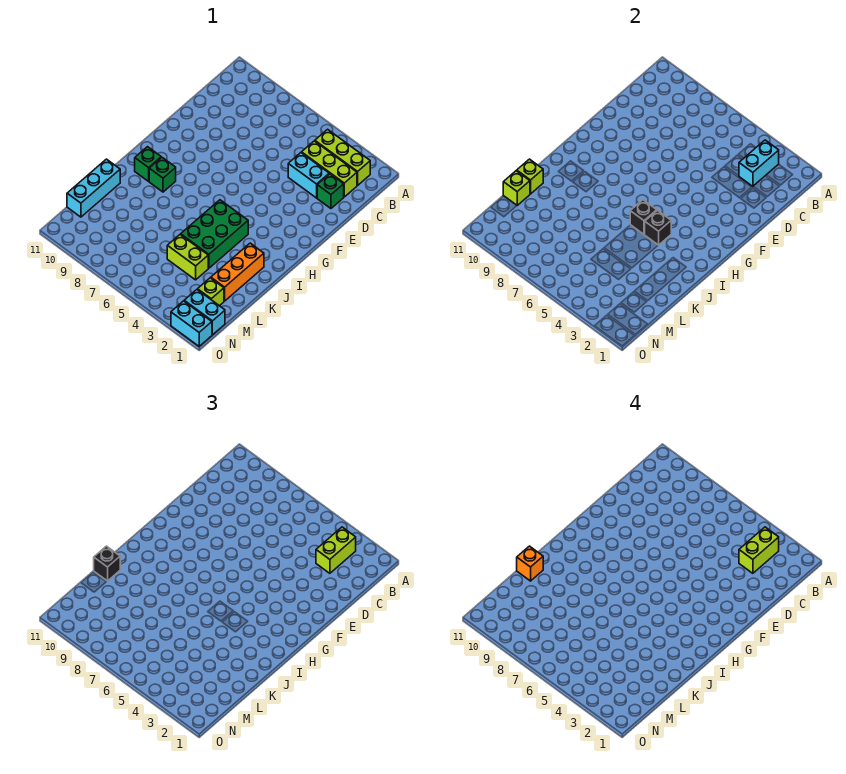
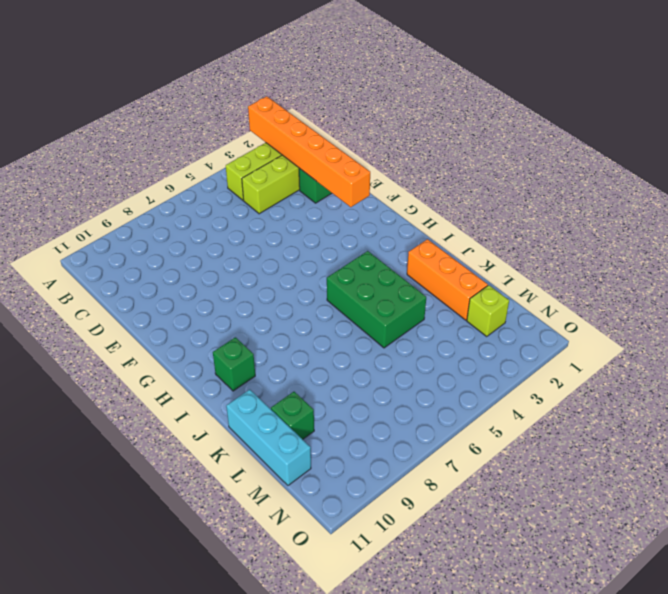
orange brick A2:F2 level 2 -> none
green brick L10 level 1 -> green brick I9 level 1
none -> cyan brick D3:D4 level 1
none -> lime brick L4:L5 level 1
none -> cyan brick N1:N2 level 1

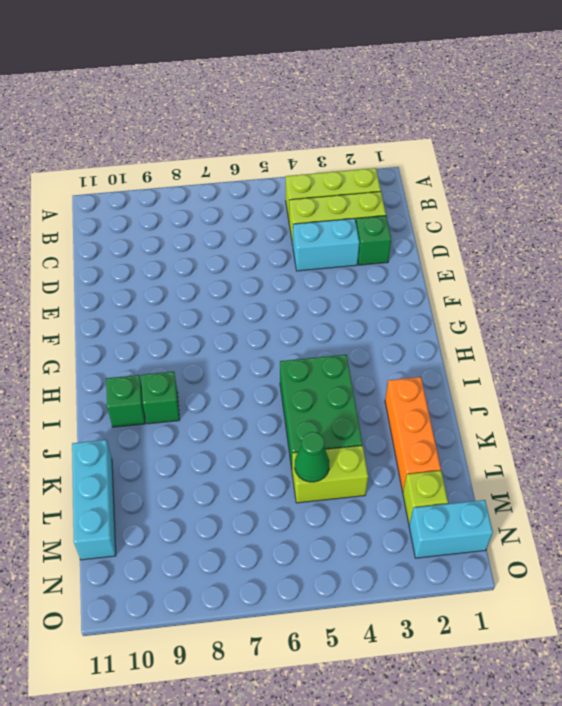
green cone L5 level 2 -> none
none -> cyan brick O1:O2 level 1
none -> cyan brick B3:C3 level 2
none -> black brick I4 level 2

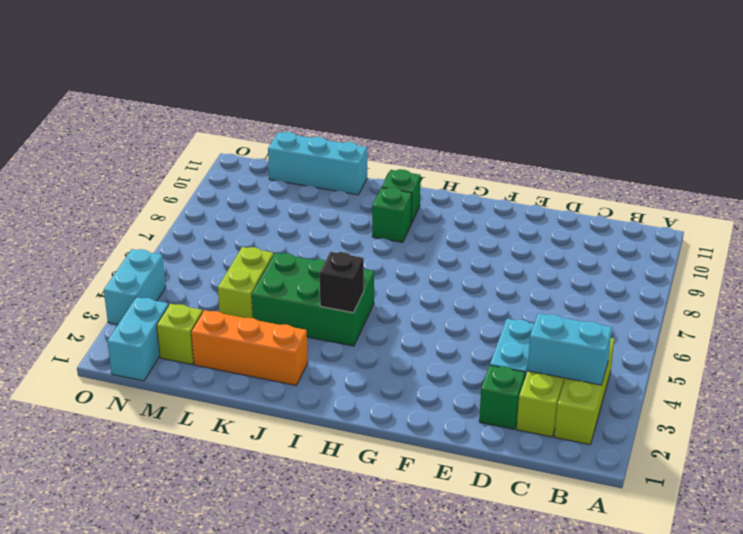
cyan brick O3:O4 level 1 -> cyan brick O1:O2 level 1
none -> black brick I5 level 2
none -> lime brick K11 level 2
none -> lime brick L11 level 2

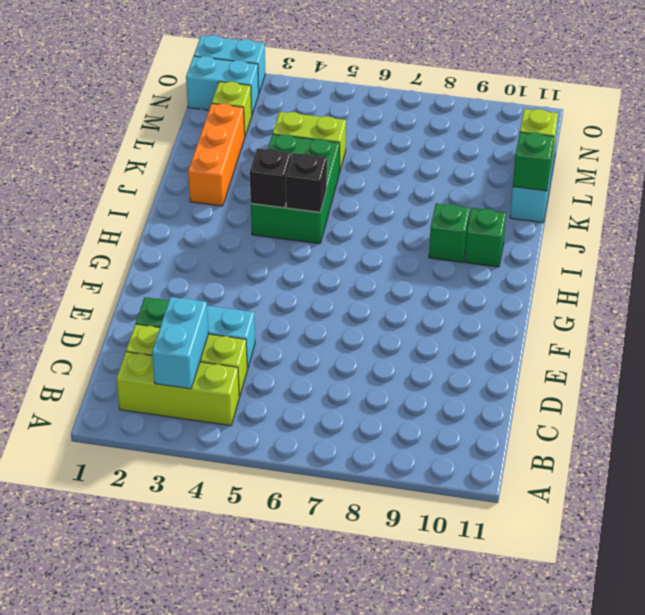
green brick K11 level 2 -> lime brick K11 level 2
none -> lime brick B3:C3 level 3
none -> black brick K11 level 3
none -> lime brick B3:C3 level 4

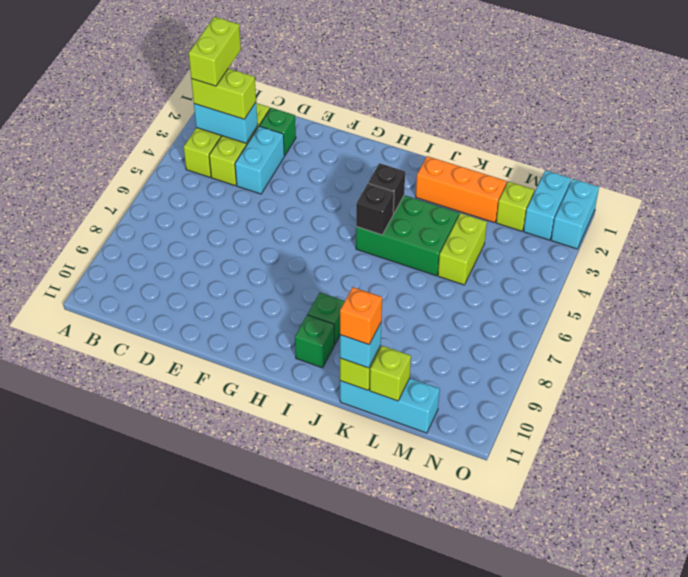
lime brick B2:B3 level 4 -> lime brick B3:C3 level 4
cyan brick K11 level 3 -> black brick K11 level 3

